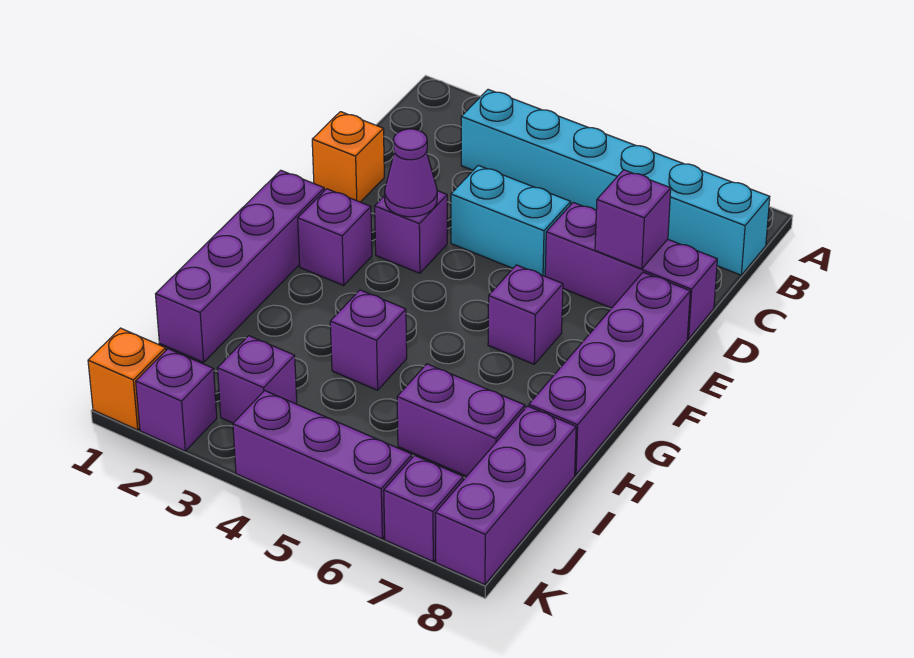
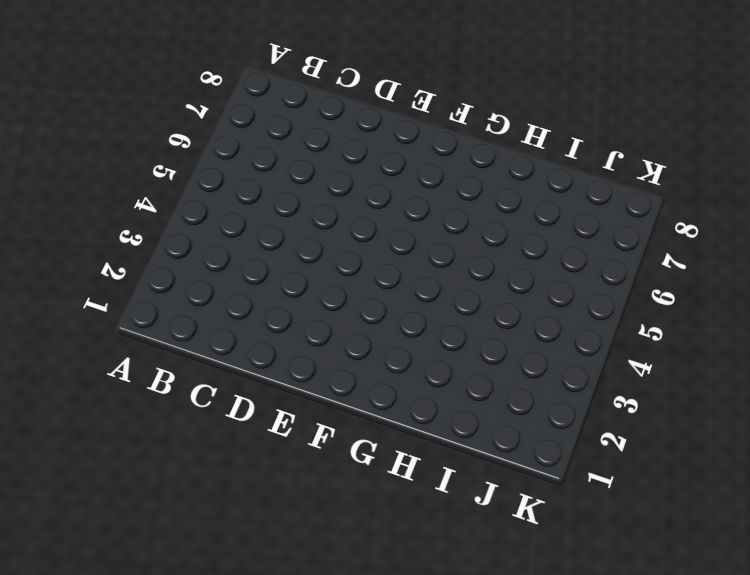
none -> cyan brick B3:B8 level 1
none -> orange brick D1 level 1
none -> cyan brick D4:D5 level 1

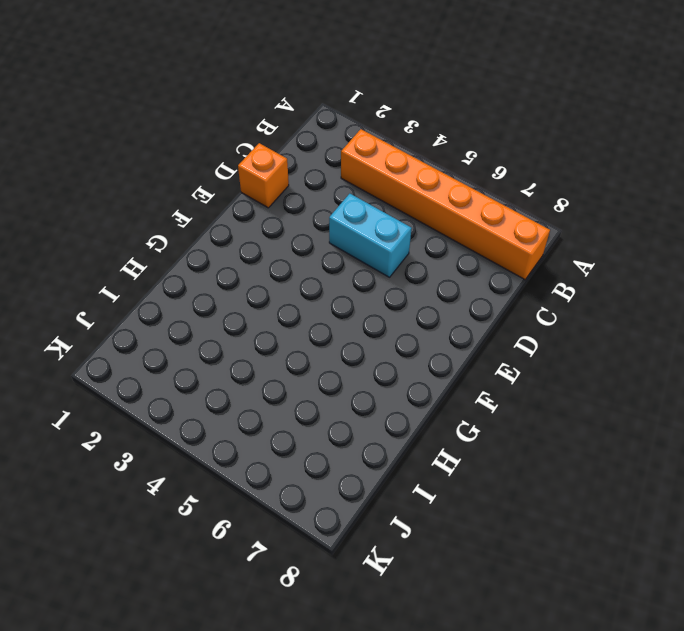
orange brick B3:B8 level 1 -> cyan brick B3:B8 level 1
none -> purple brick D6:D8 level 1
none -> purple brick E3 level 1
none -> purple brick E8:H8 level 1

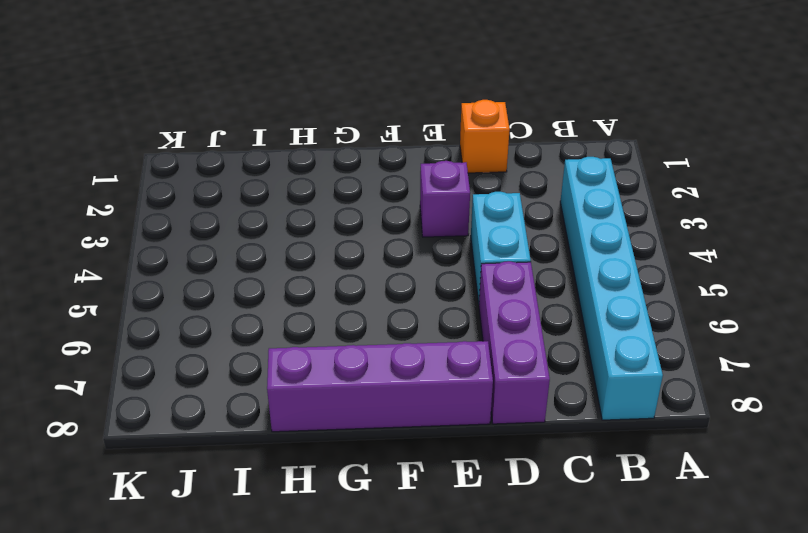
none -> purple brick F1:I1 level 1
none -> purple brick F2 level 1
none -> purple brick F6 level 1

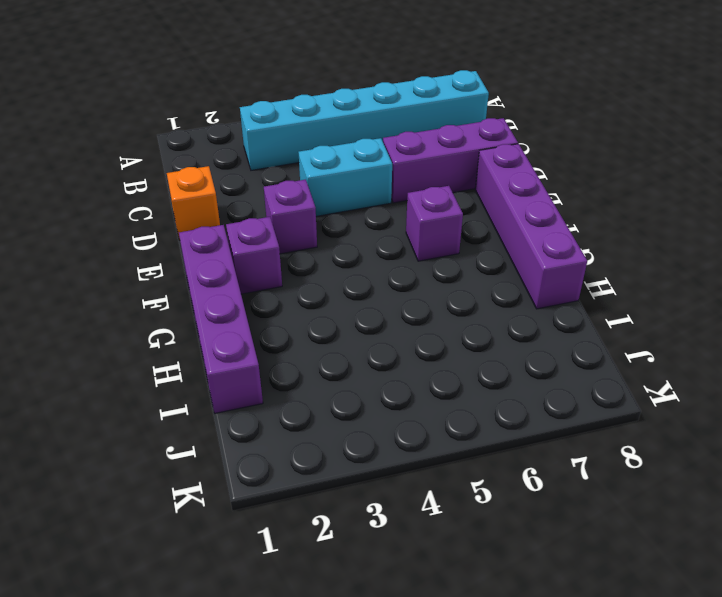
none -> purple brick H4 level 1
none -> purple brick I6:I7 level 1
none -> purple brick I8:K8 level 1

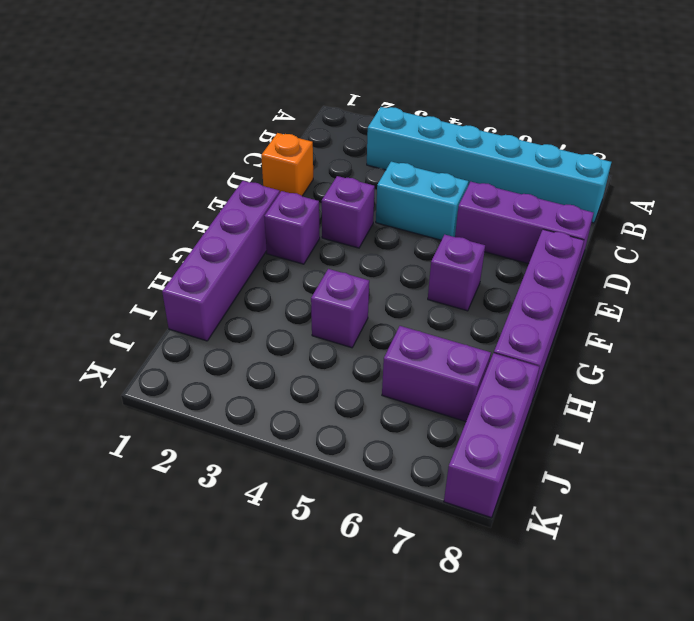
none -> purple brick J3 level 1
none -> orange brick K1 level 1
none -> purple brick K2 level 1

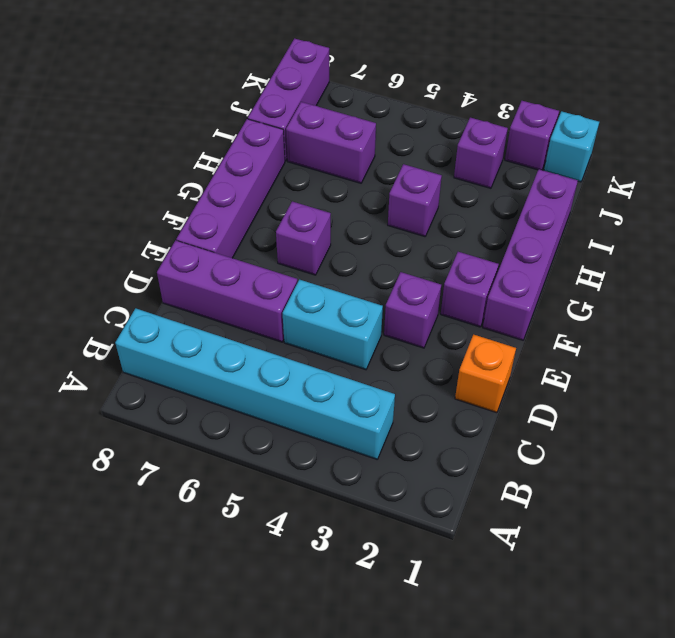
cyan brick K1 level 1 -> orange brick K1 level 1
none -> purple brick K4:K6 level 1
none -> purple brick K7 level 1
none -> purple brick D7 level 2

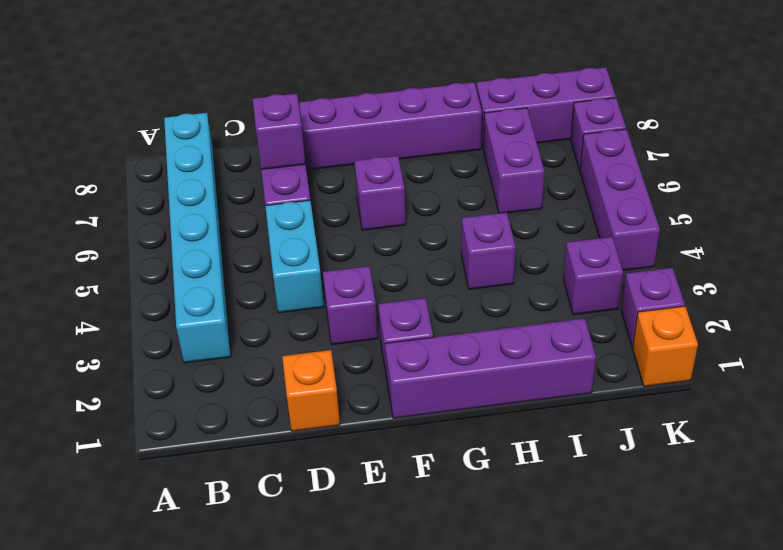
none -> purple cone E3 level 2

